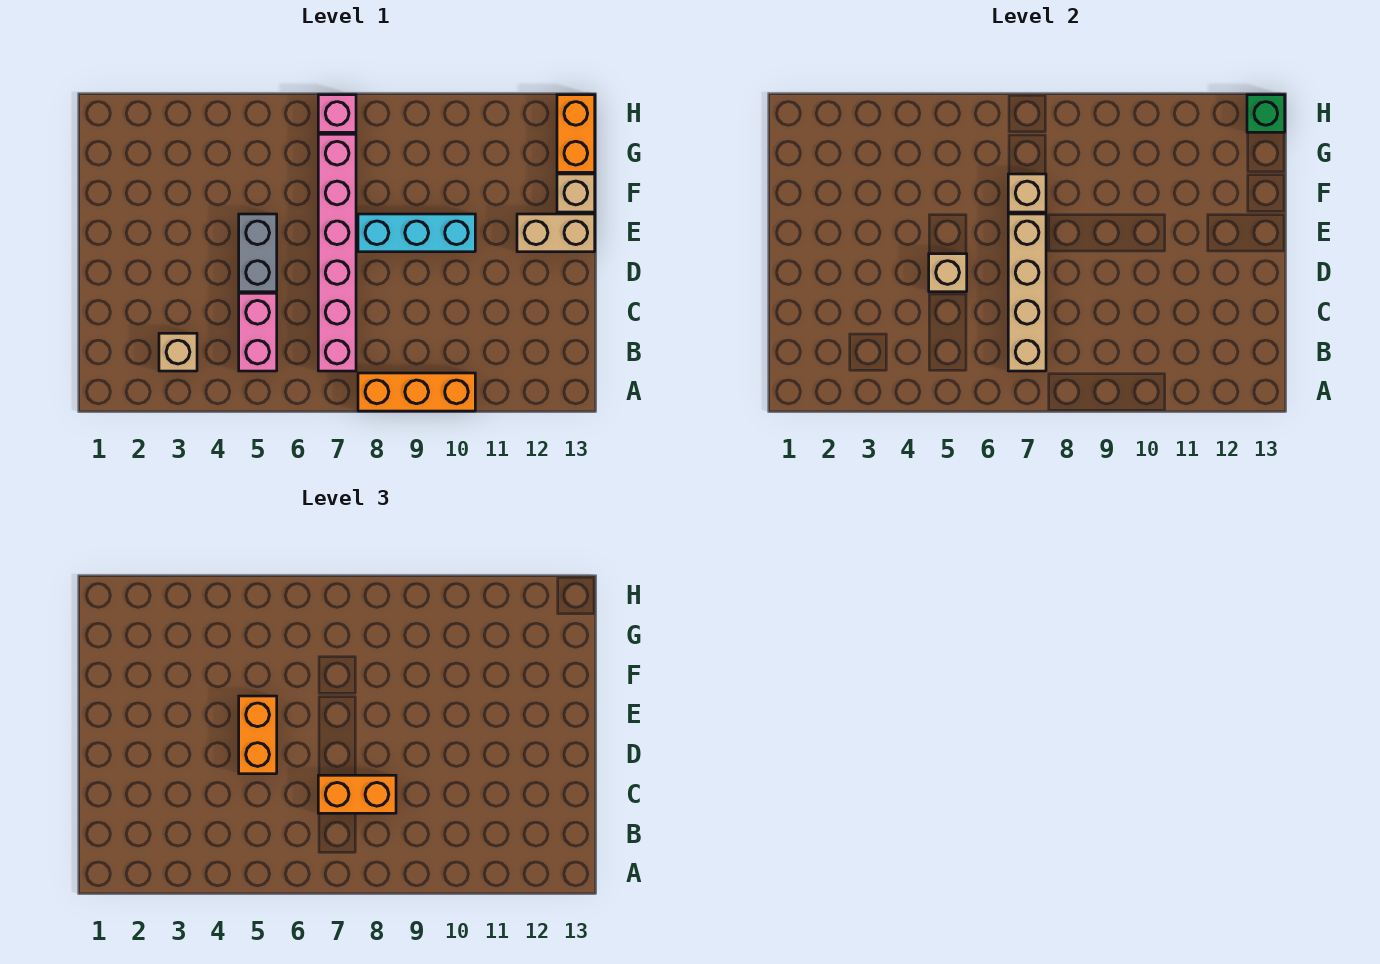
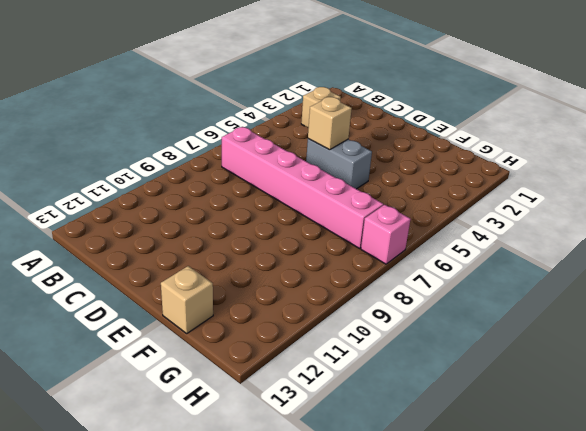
none -> orange brick A8:A10 level 1
none -> pink brick B5:C5 level 1
none -> cyan brick E8:E10 level 1

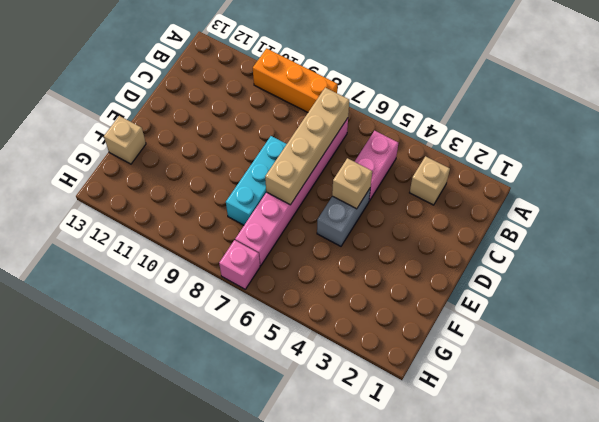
cyan brick D8:F8 level 1 -> cyan brick E8:E10 level 1
none -> tan brick E12:E13 level 1
none -> orange brick G13:H13 level 1
none -> tan brick F7 level 2

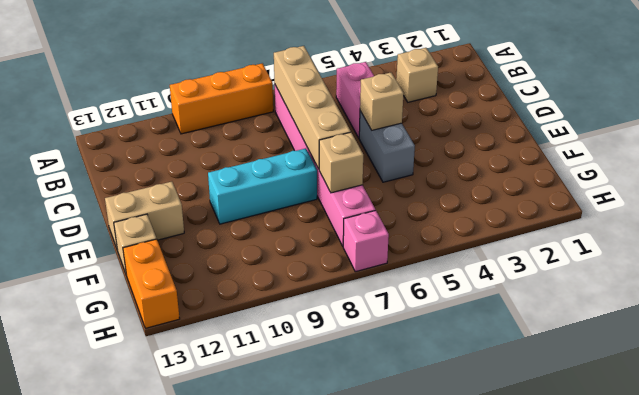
none -> green brick H13 level 2
none -> orange brick C7:C8 level 3
none -> orange brick D5:E5 level 3

